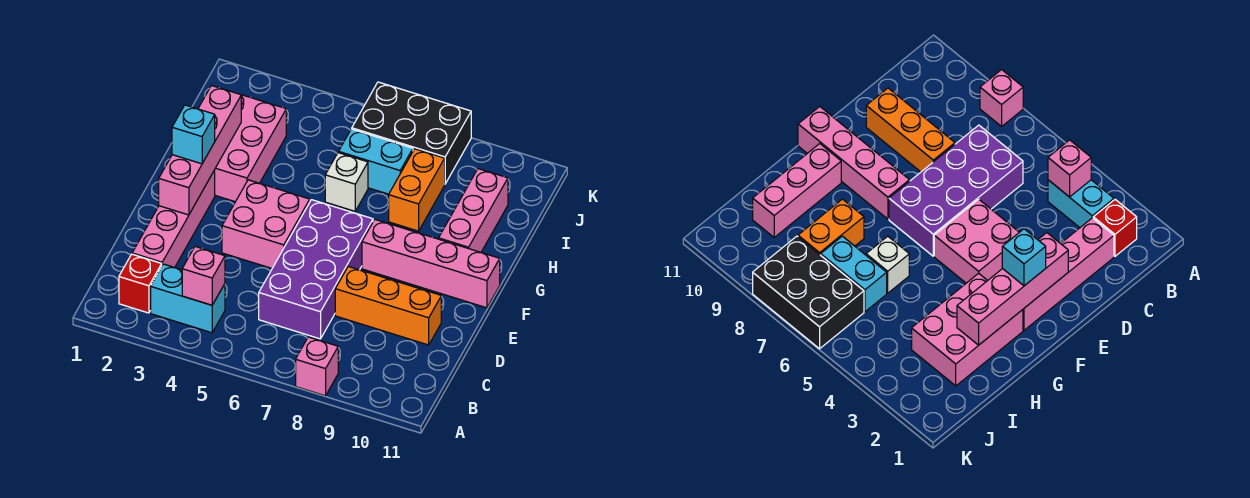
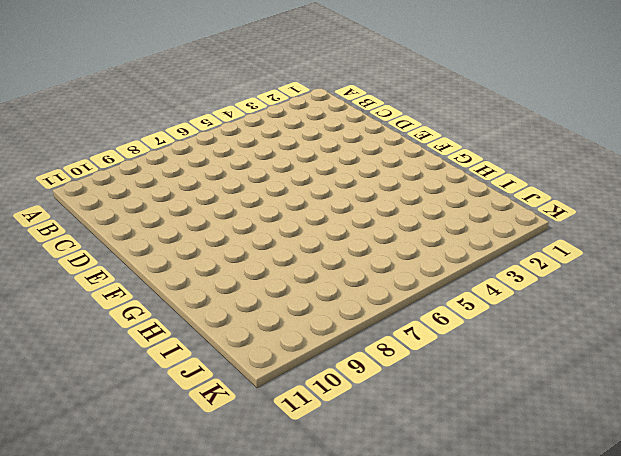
none -> pink brick A8 level 1
none -> red brick B2 level 1
none -> cyan brick B3:B4 level 1

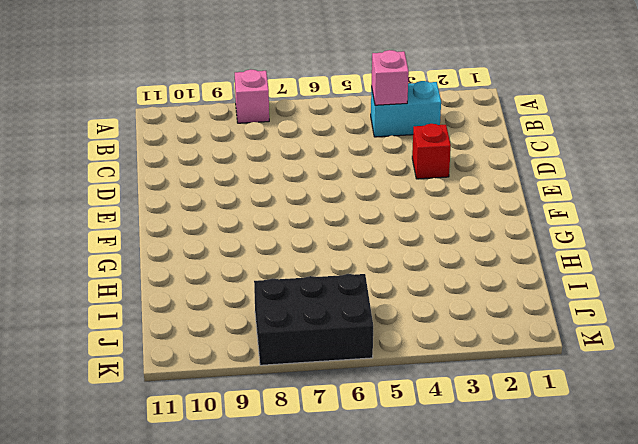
red brick D3 level 1 -> red brick B2 level 1
none -> pink brick C2:F2 level 1
none -> purple brick C6:F7 level 1
none -> orange brick D8:D10 level 1

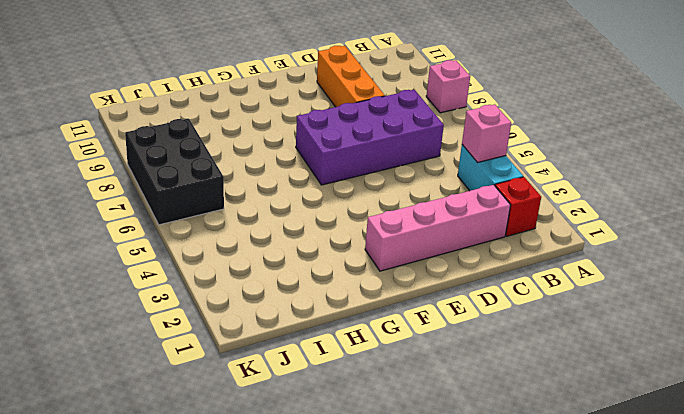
none -> pink brick E4:F5 level 1
none -> pink brick F8:F11 level 1
none -> pink brick G2:I3 level 1

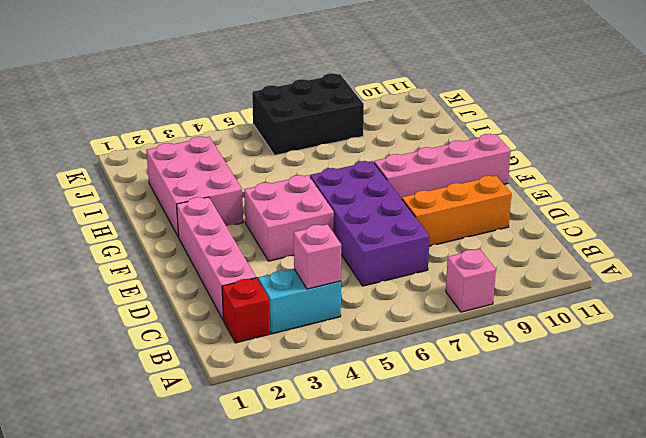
none -> pink brick G10:I10 level 1
none -> white brick H6 level 1
none -> orange brick H8:I8 level 1

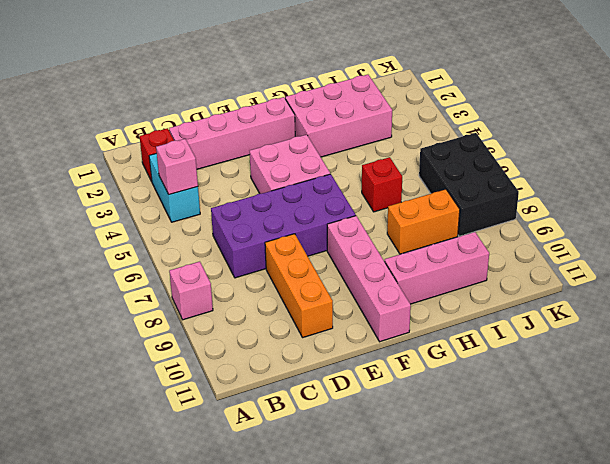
red brick H6 level 1 -> white brick H6 level 1
none -> cyan brick I6:I7 level 1
none -> pink brick E2:H2 level 2
none -> cyan brick F2 level 3

